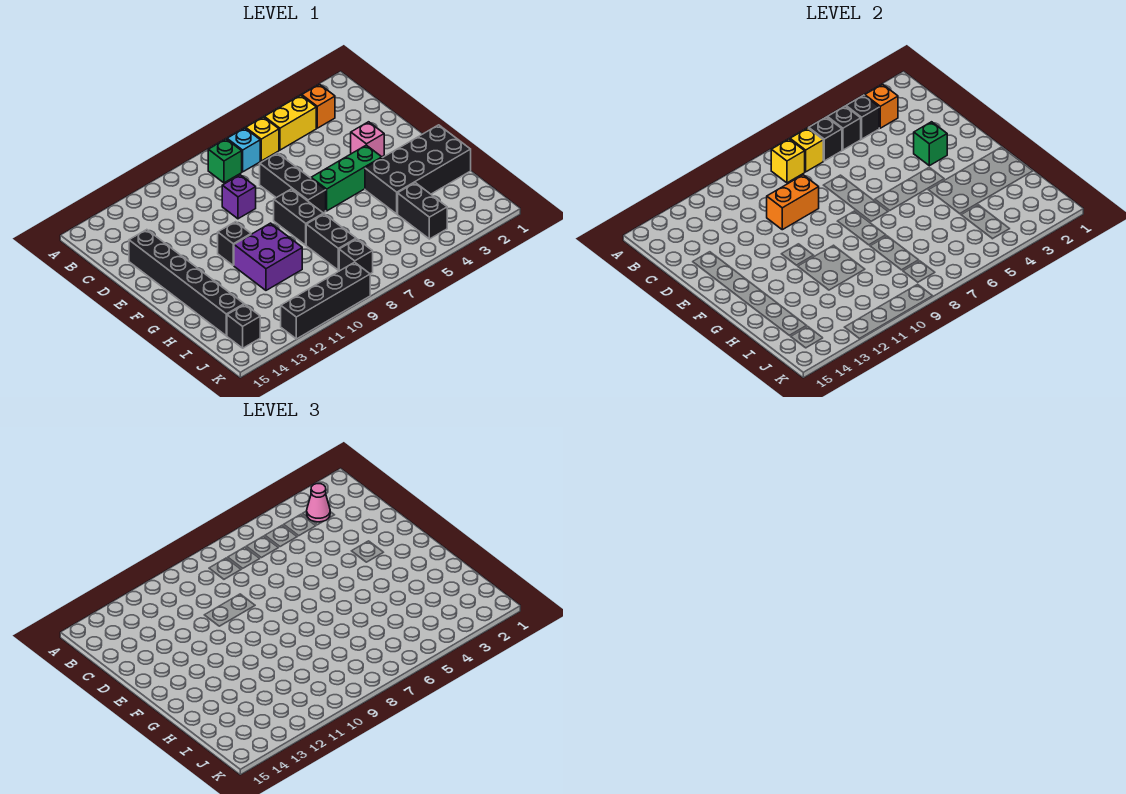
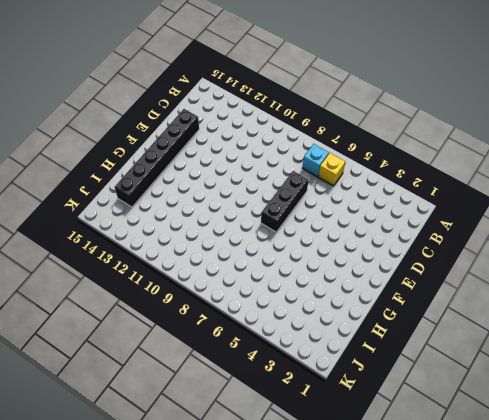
none -> orange brick B3 level 1
none -> yellow brick B4:B5 level 1
none -> green brick B8 level 1

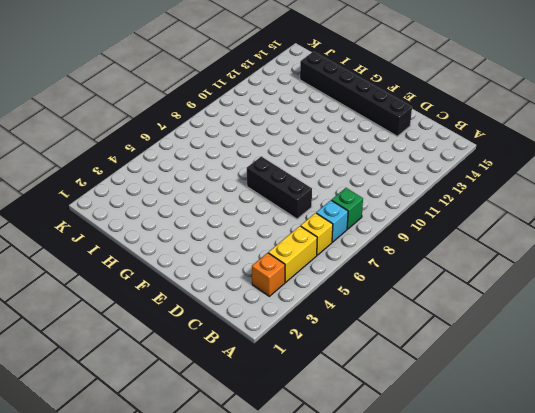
none -> purple brick D9 level 1
none -> pink brick E3 level 1
none -> green brick F4:F6 level 1

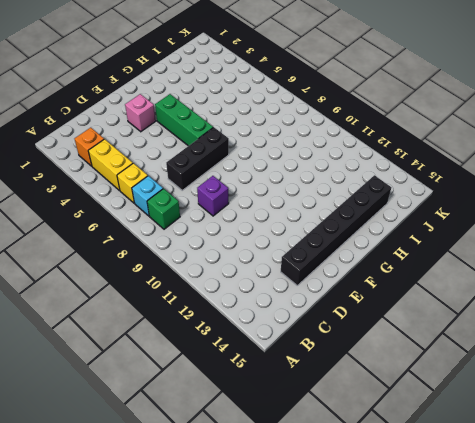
none -> black brick F8:G8 level 1
none -> black brick F11 level 1
none -> black brick G1:H4 level 1

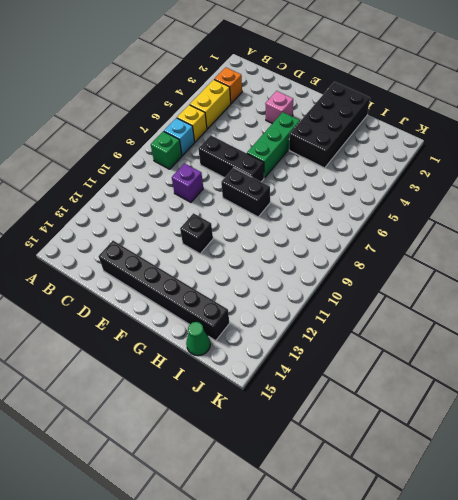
green cone I15 level 1 -> none
none -> purple brick G10:H11 level 1
none -> black brick H8:I8 level 1
none -> black brick I4:J4 level 1

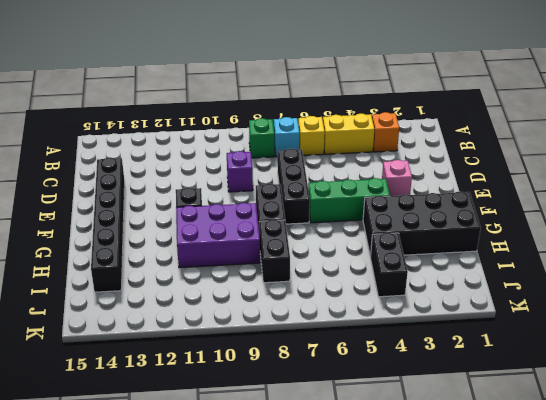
purple brick G9:H11 level 1 -> purple brick G10:H11 level 1
none -> black brick J8 level 1
none -> black brick J14 level 1
none -> black brick K9:K12 level 1

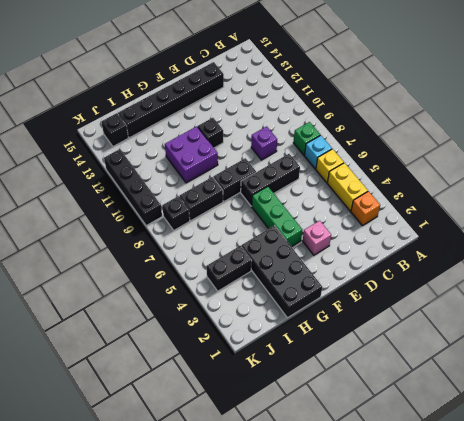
none -> orange brick B3 level 2
none -> black brick B4 level 2
none -> black brick B5 level 2

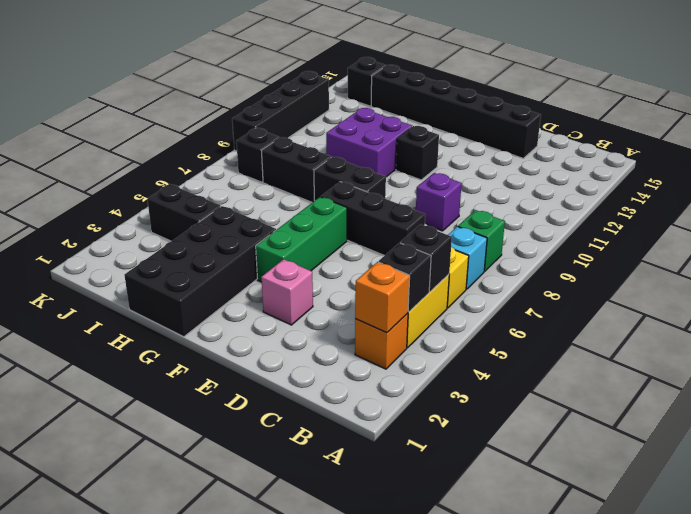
none -> black brick B6 level 2
none -> yellow brick B7 level 2
none -> yellow brick B8 level 2

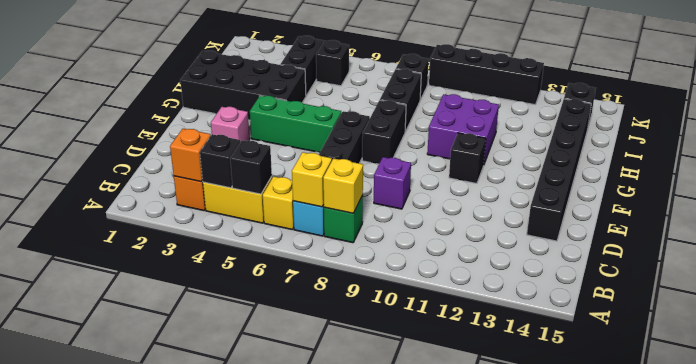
black brick J5 level 1 -> black brick B6 level 2
none -> orange brick D9:D10 level 2
none -> green brick E3 level 2
none -> pink cone B3 level 3

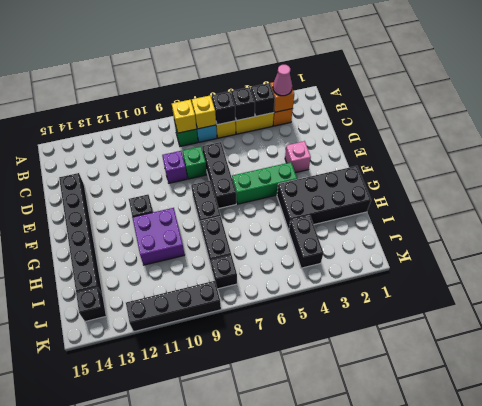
green brick D8 level 1 -> green brick E3 level 2
none -> orange brick D9:D10 level 2

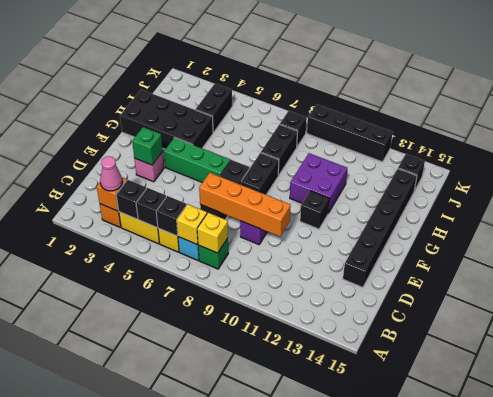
orange brick D7:D10 level 2 -> orange brick D9:D10 level 2

